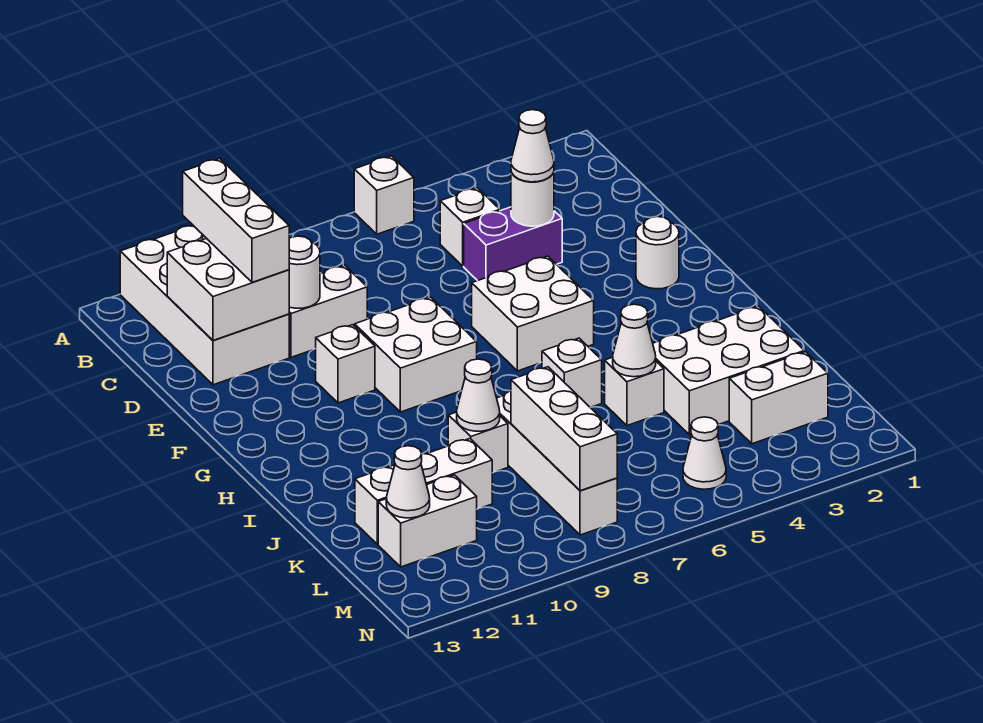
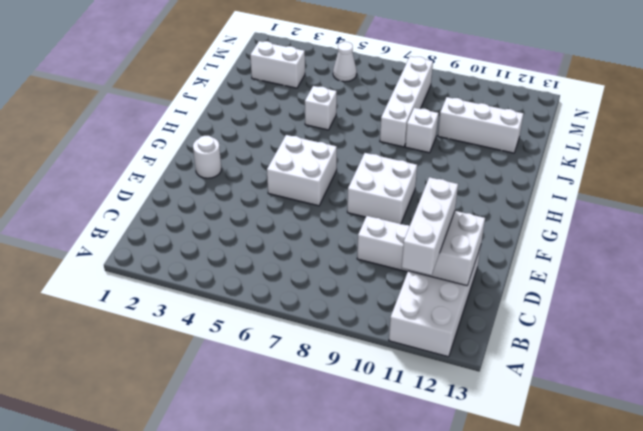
none -> white brick A6 level 1
none -> white brick C5 level 1
none -> purple brick D4:D5 level 1

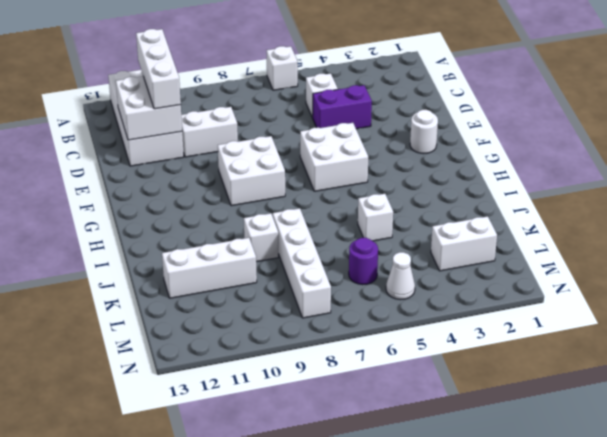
purple round brick L6 level 1 -> none
none -> white brick F10 level 1
none -> white brick I6 level 1
none -> white brick J2:K4 level 1

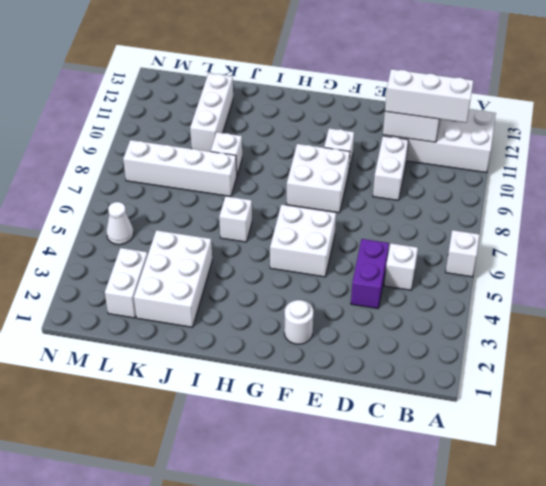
none -> white brick J5 level 1
none -> white brick L11:L12 level 1
none -> white round brick D4 level 2

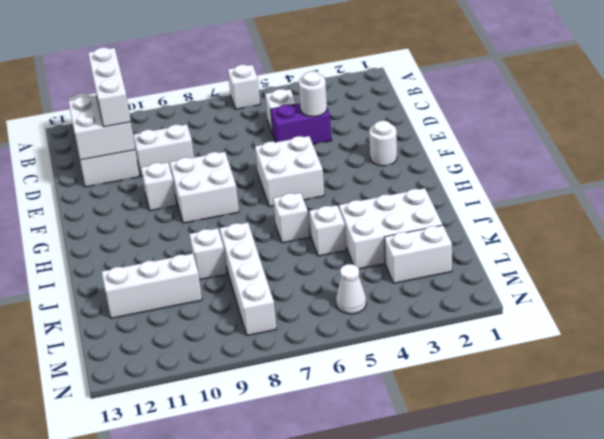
none -> white brick L11:L12 level 1
none -> white round brick D10 level 2
none -> white cone J5 level 2

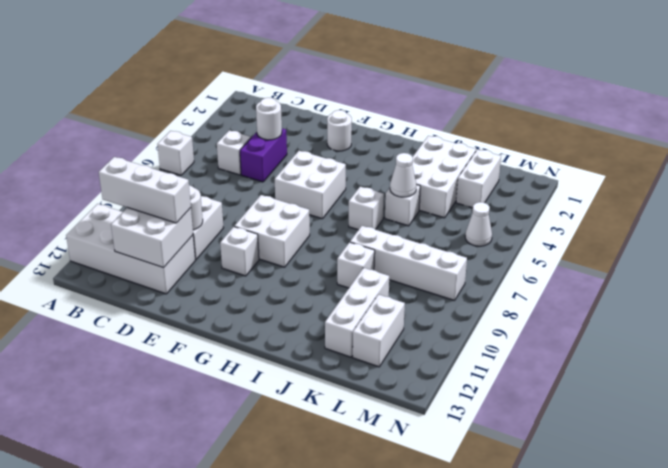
none -> white cone J9 level 2
none -> white brick K8:M8 level 2
none -> white cone L12 level 2

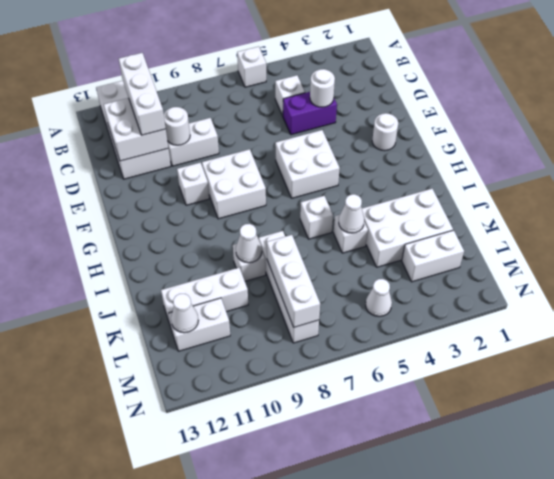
none -> white cone D4 level 3

